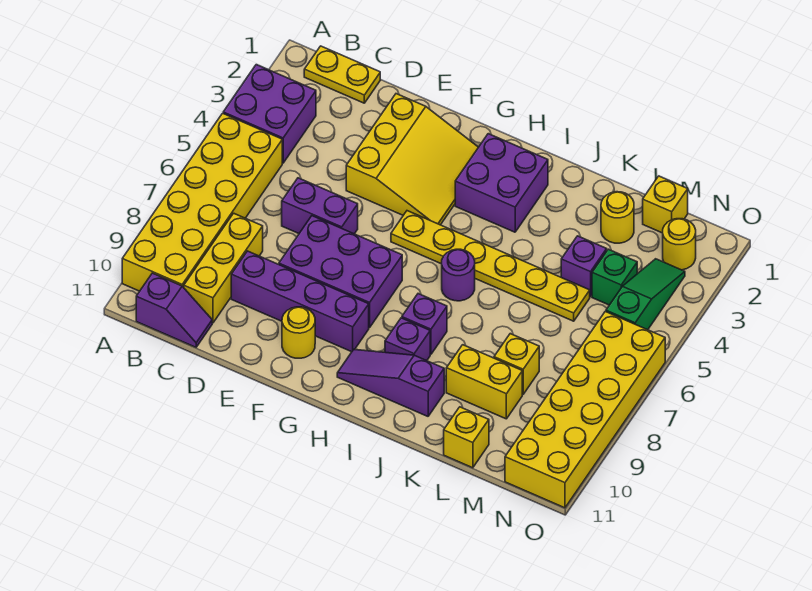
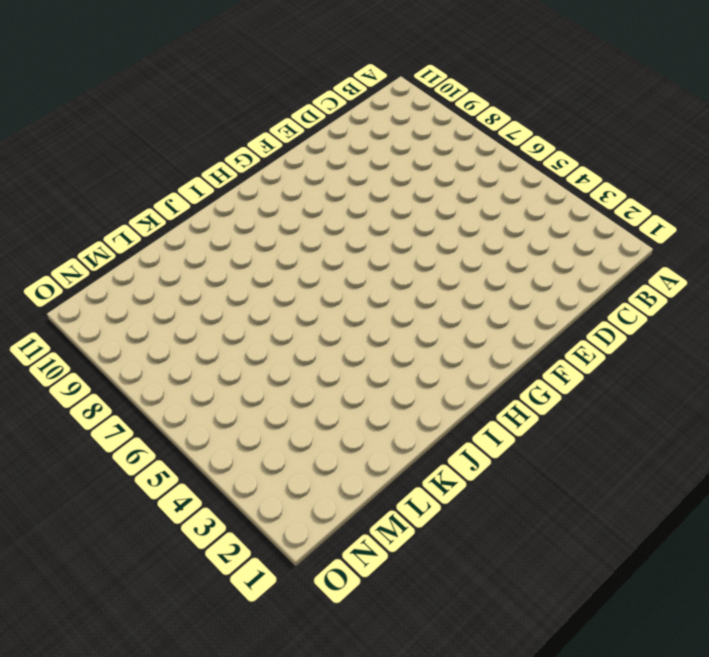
none -> purple brick A3:B4 level 1
none -> yellow brick A5:B10 level 1
none -> yellow plate B1:C1 level 1

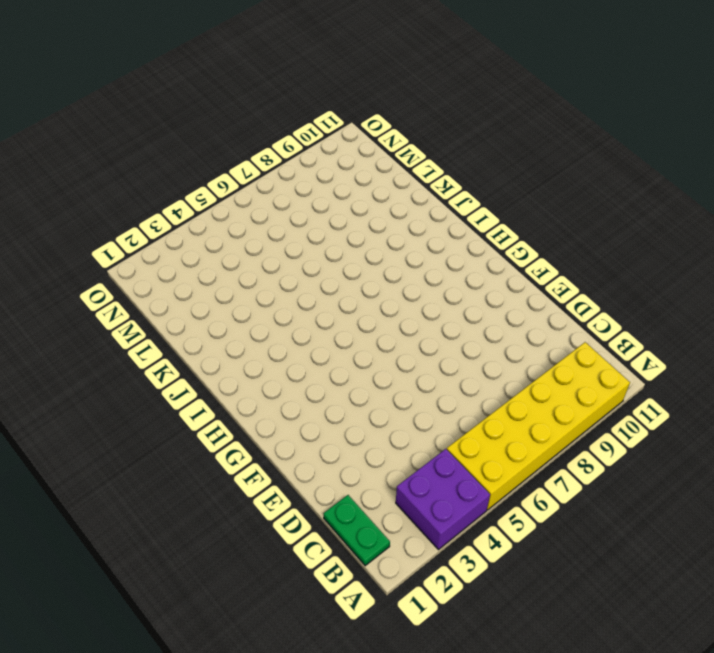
green plate B1:C1 level 1 -> yellow plate B1:C1 level 1
none -> purple slope B11:C11 level 1 top B
none -> yellow brick C8:C10 level 1
none -> purple brick D6:E6 level 1

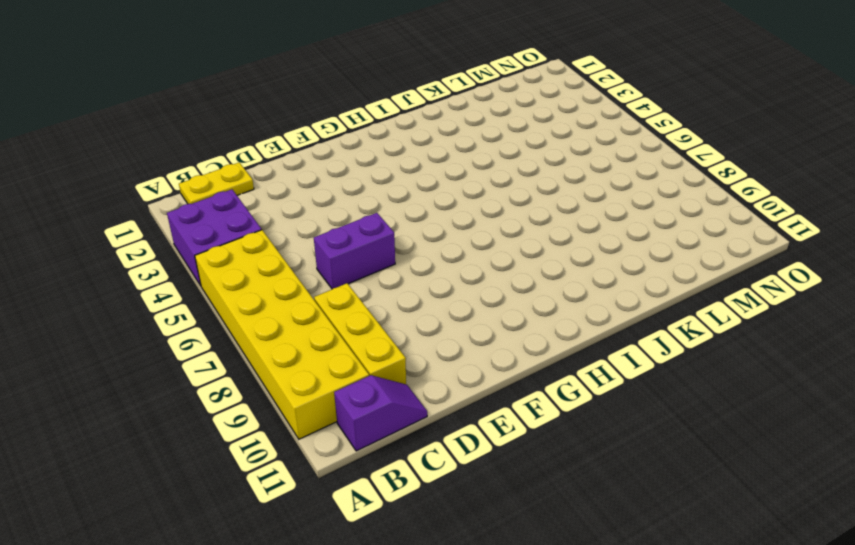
none -> purple brick D9:G9 level 1
none -> yellow slope E2:G4 level 1 top E
none -> purple brick E7:G8 level 1

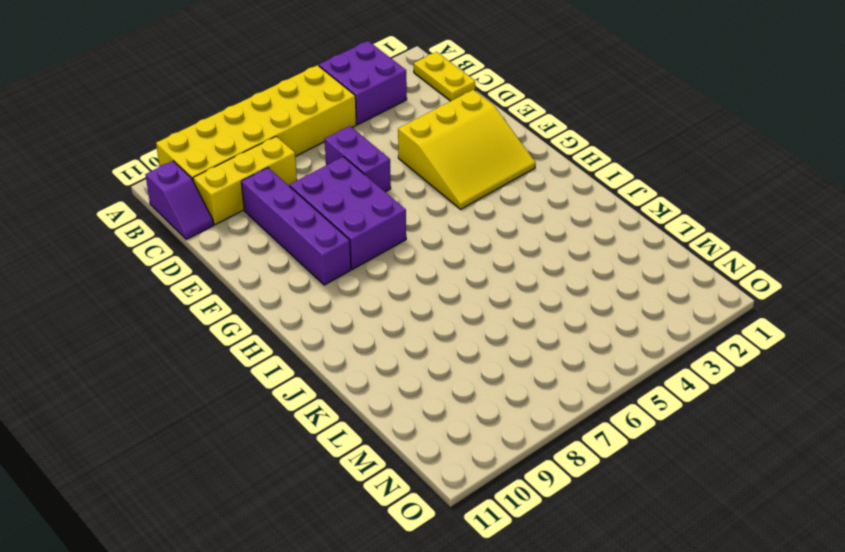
none -> yellow round brick F10 level 1
none -> yellow plate G5:L5 level 1
none -> purple brick H2:I3 level 1

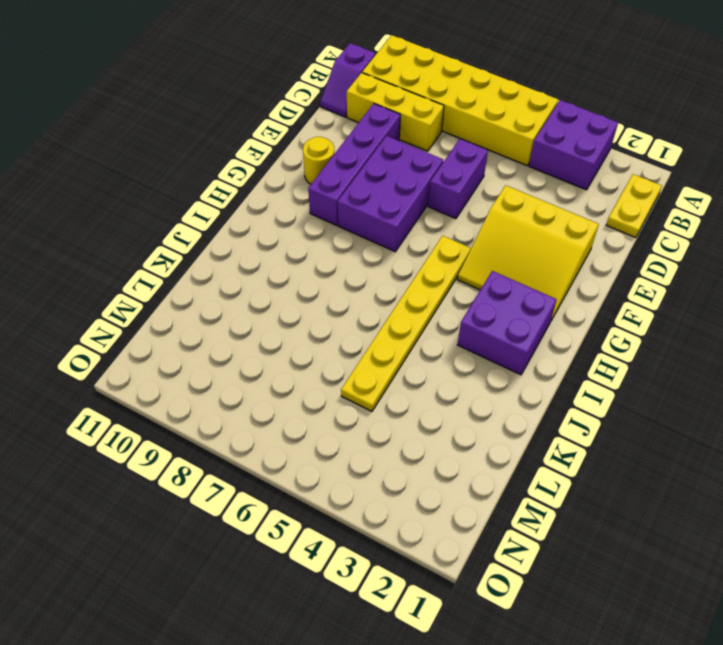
none -> purple slope H10:J10 level 1 top J
none -> purple round brick I6 level 1
none -> purple brick I8 level 1

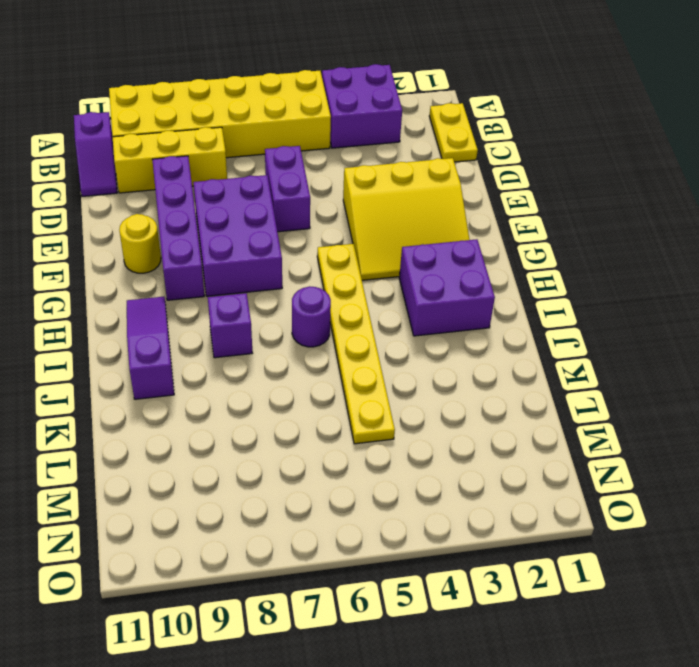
none -> purple brick I9 level 1
none -> yellow brick K9:L9 level 1
none -> yellow round brick L2 level 1

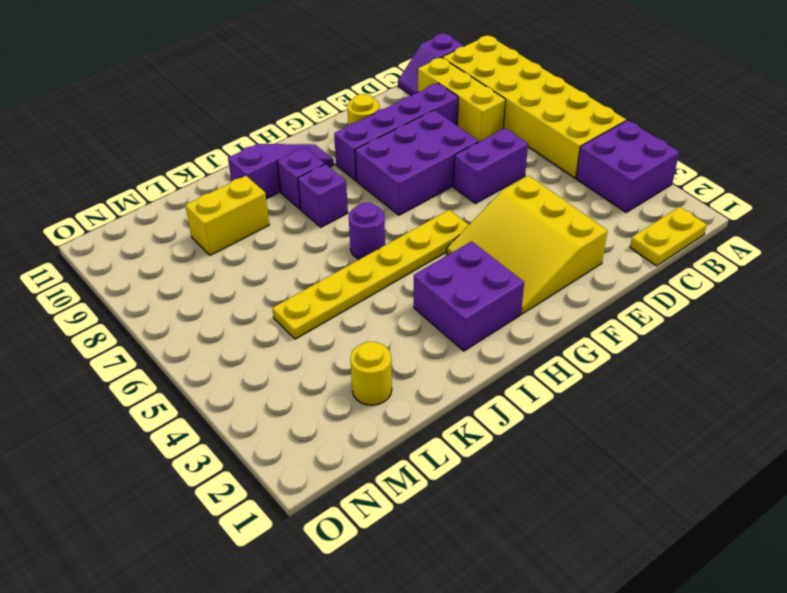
none -> purple brick L4 level 1
none -> yellow brick L8 level 1
none -> yellow brick L11 level 1

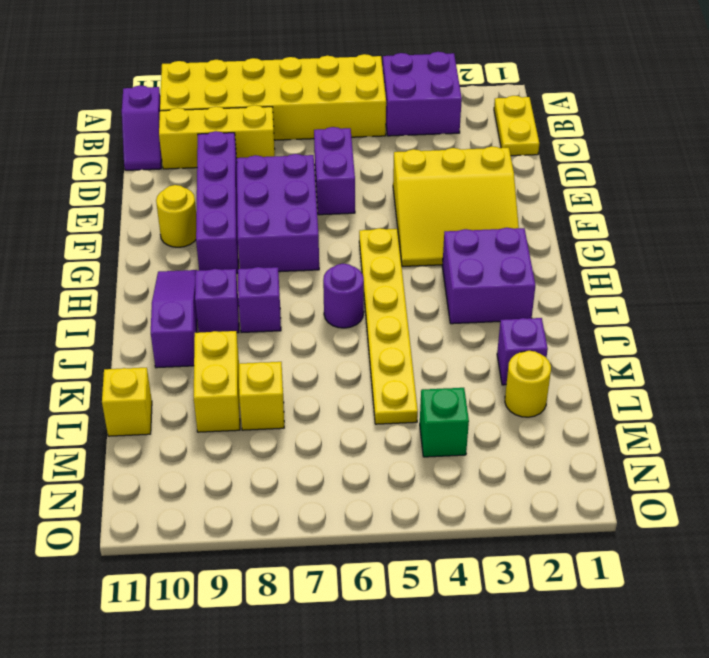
purple brick K2 level 1 -> purple brick L4 level 1
none -> yellow brick M1 level 1
none -> yellow round brick N2 level 1
none -> green slope N3:N5 level 1 top 5

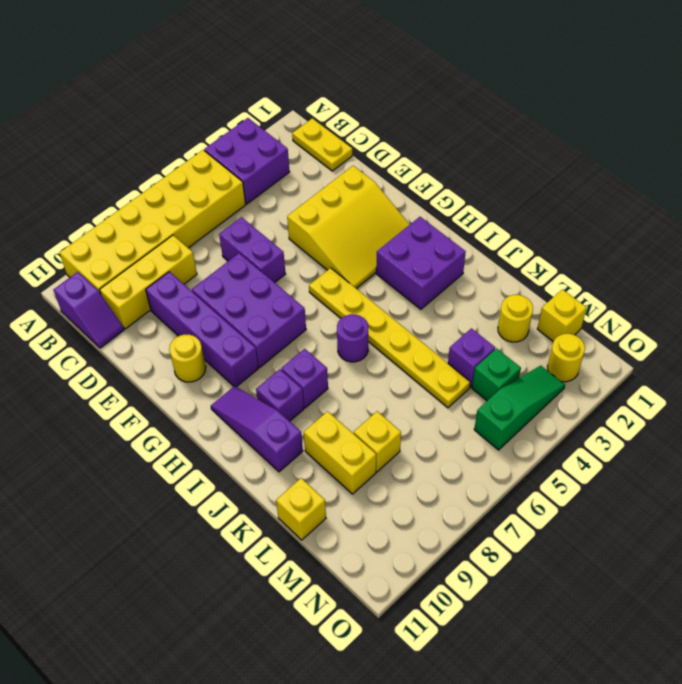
none -> yellow brick N6:O11 level 1

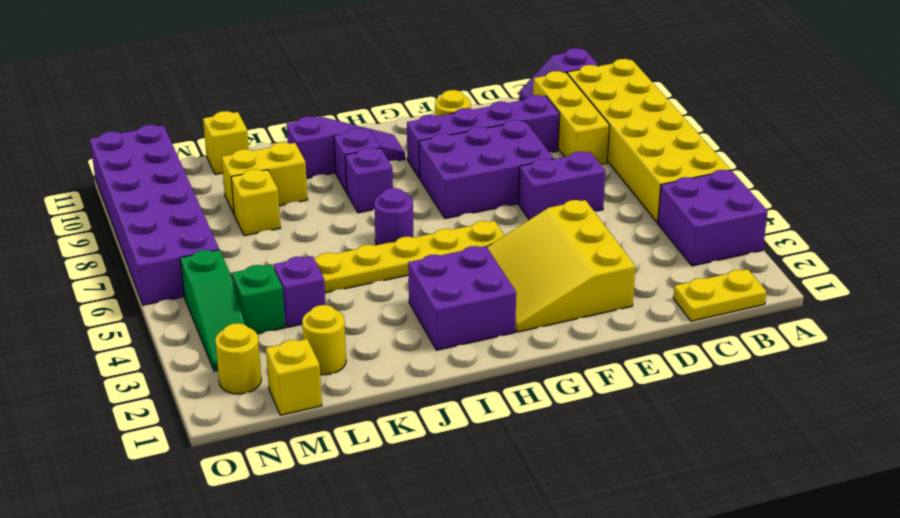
purple brick N6:O11 level 1 -> yellow brick N6:O11 level 1

